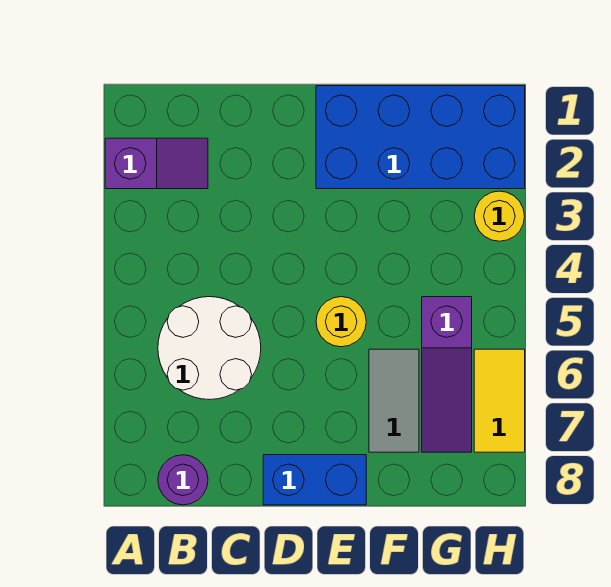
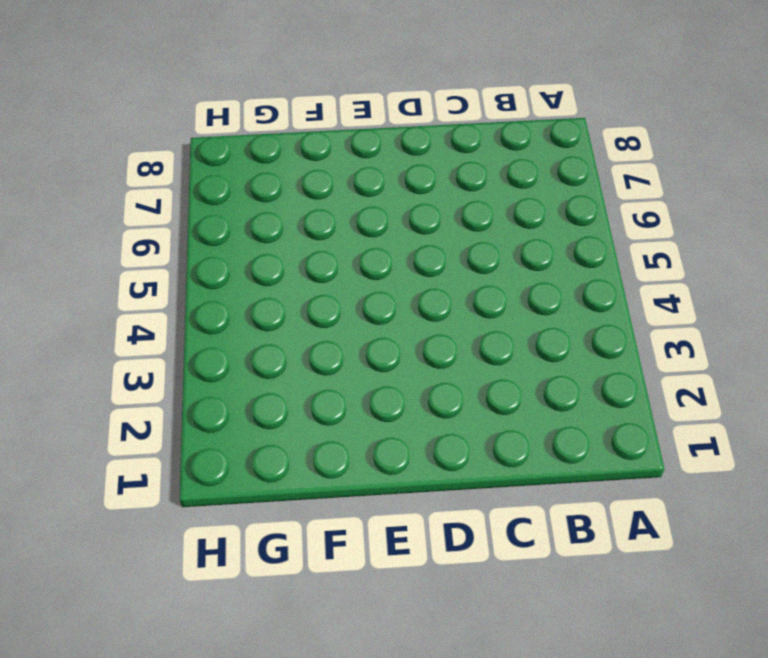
none -> purple slope A2:B2 level 1 top A
none -> white round brick B5:C6 level 1

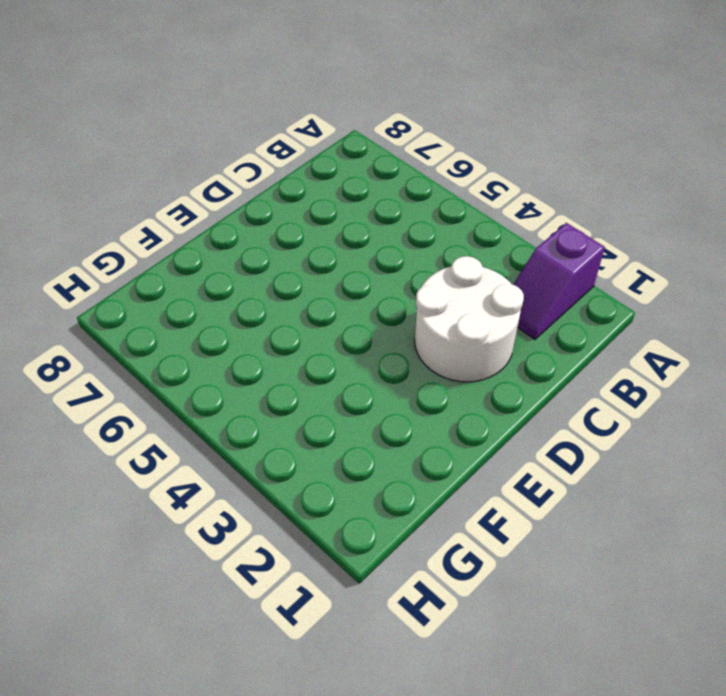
white round brick C2:D3 level 1 -> white round brick B5:C6 level 1
none -> purple round brick B8 level 1
none -> blue brick D8:E8 level 1

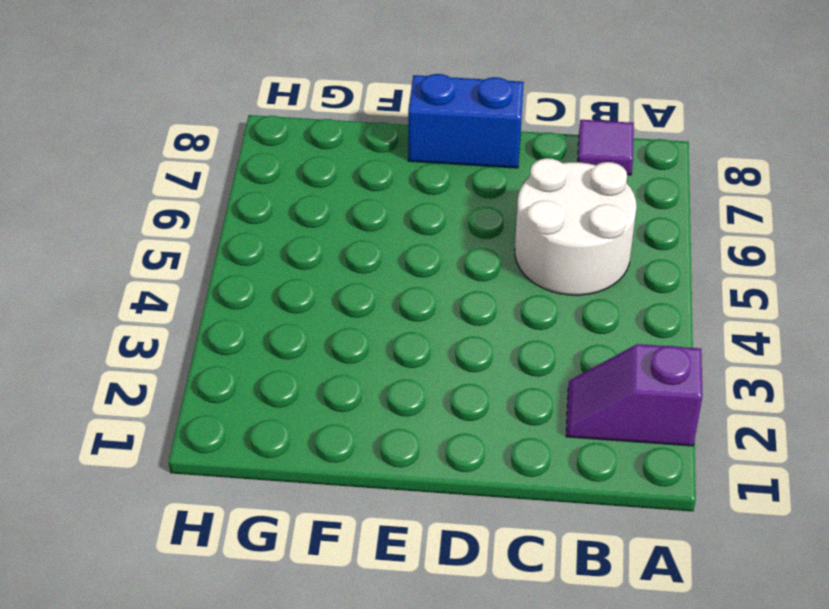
purple tile B8 level 1 -> purple round brick B8 level 1
none -> blue brick E1:H2 level 1
none -> yellow round brick E5 level 1

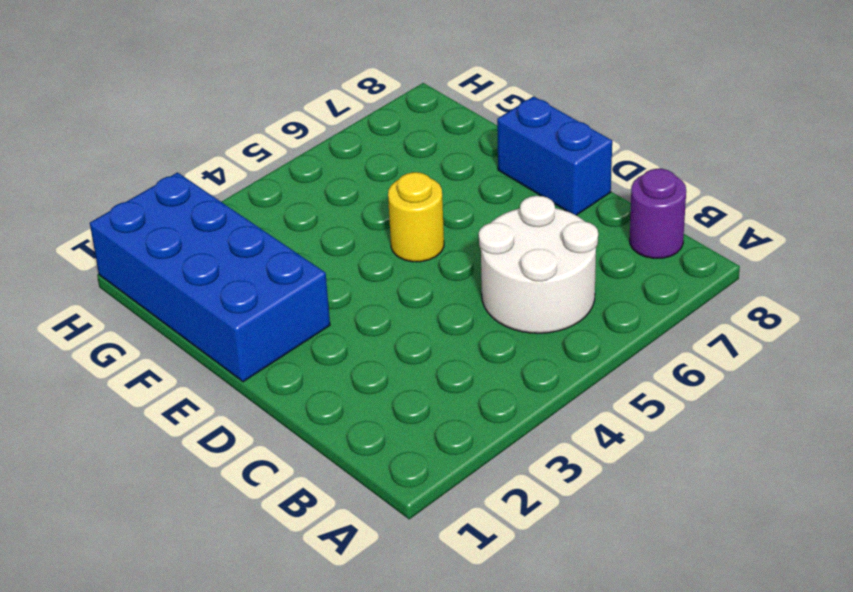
none -> purple slope A2:B2 level 1 top A
none -> grey tile F6:F7 level 1

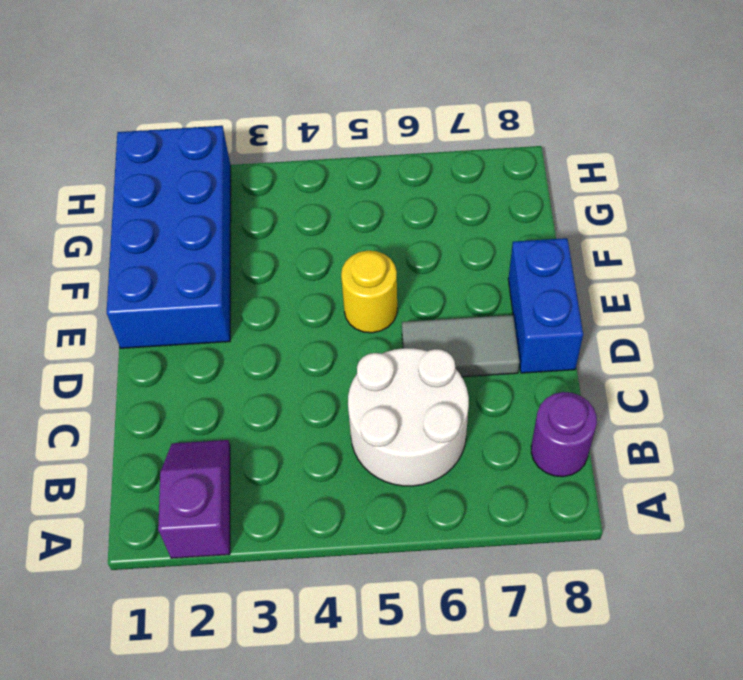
grey tile D6:D7 level 1 -> grey tile F6:F7 level 1
none -> purple slope G5:G7 level 1 top 5
none -> yellow round brick H3 level 1

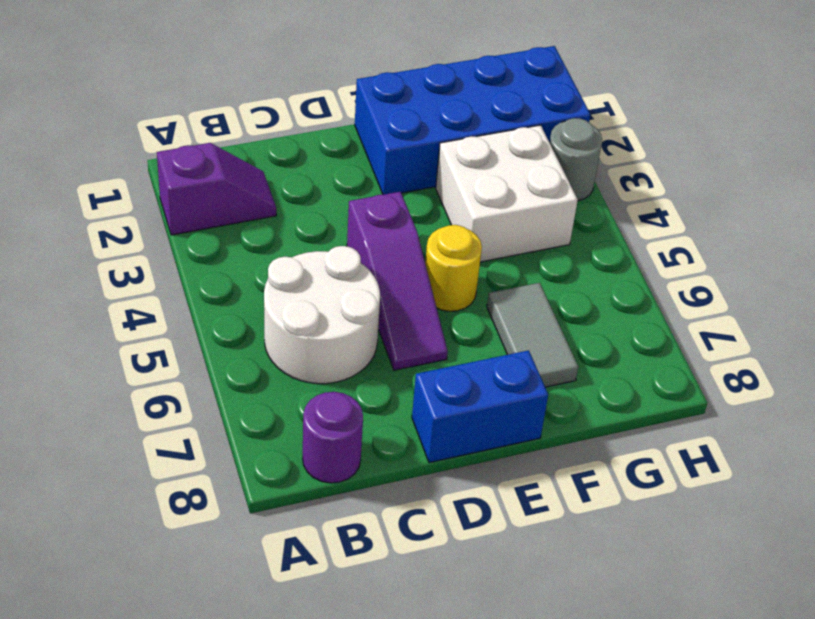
purple slope D4:D6 level 1 top 4 -> purple slope G5:G7 level 1 top 5
white brick F3:G4 level 1 -> none
grey round brick H3 level 1 -> yellow round brick H3 level 1
none -> yellow tile H6:H7 level 1

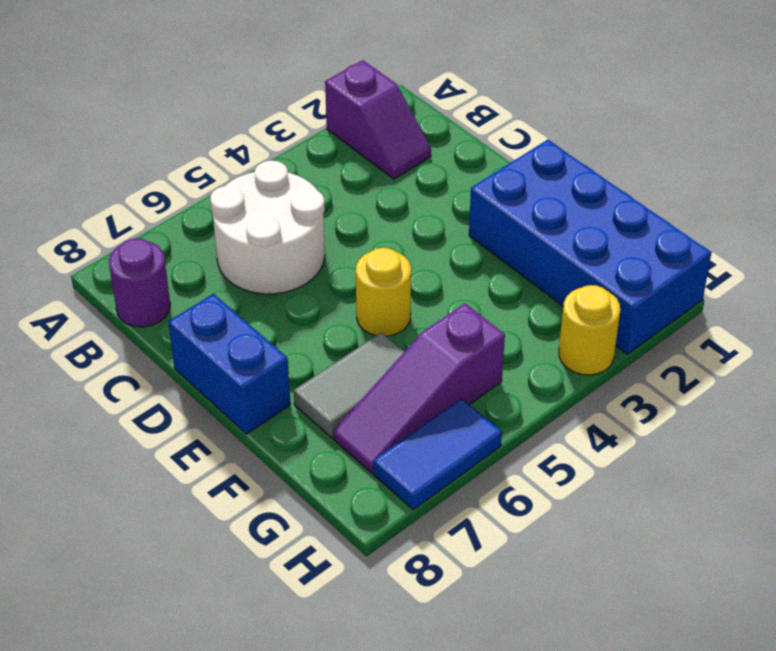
blue tile H6:H7 level 1 -> yellow tile H6:H7 level 1

